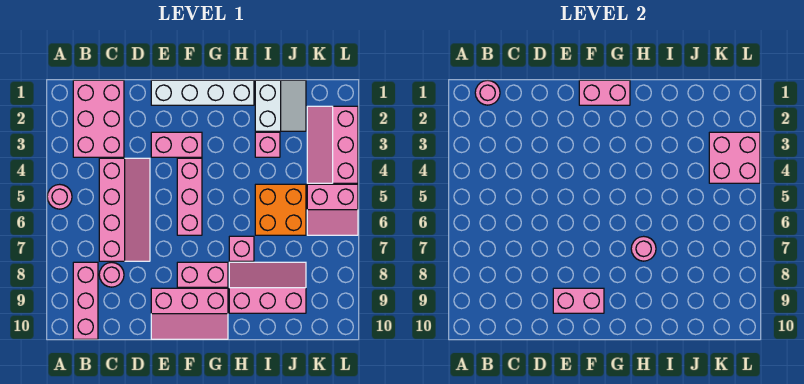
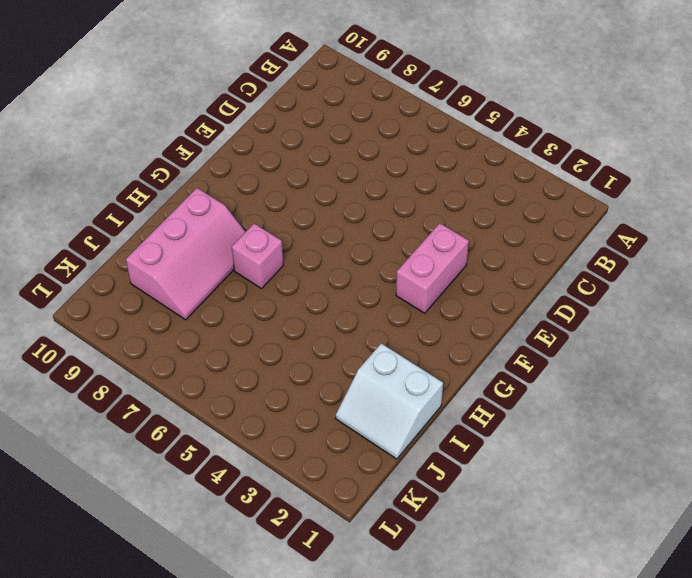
none -> pink round brick A5 level 1
none -> pink brick B1:C3 level 1
none -> pink brick B8:B10 level 1

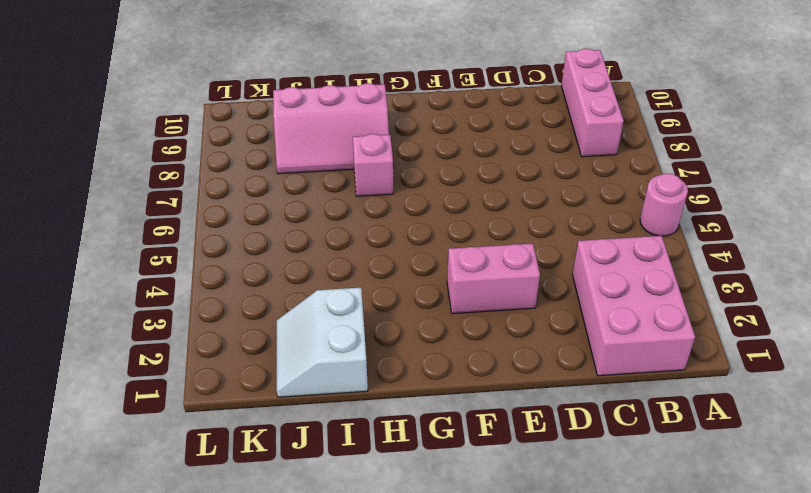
none -> pink slope C4:D7 level 1 top C
none -> pink round brick C8 level 1
none -> white brick E1:H1 level 1

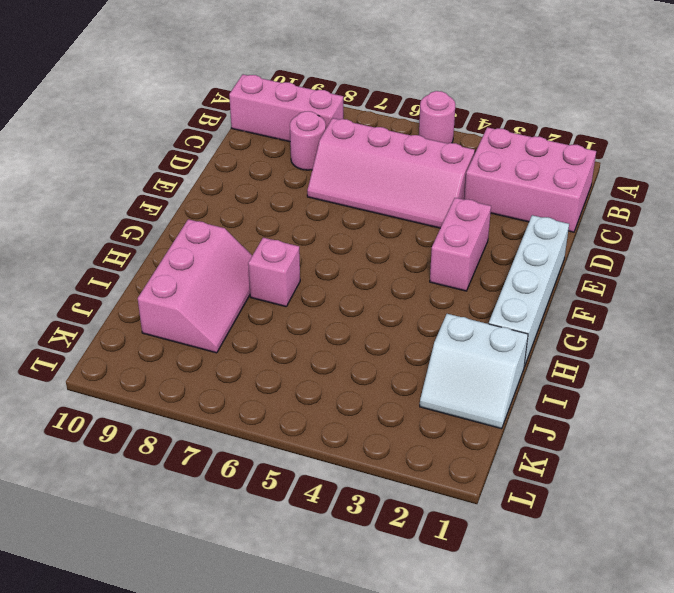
none -> pink slope E9:G10 level 1 top 9
none -> pink brick F4:F6 level 1
none -> pink brick F8:G8 level 1

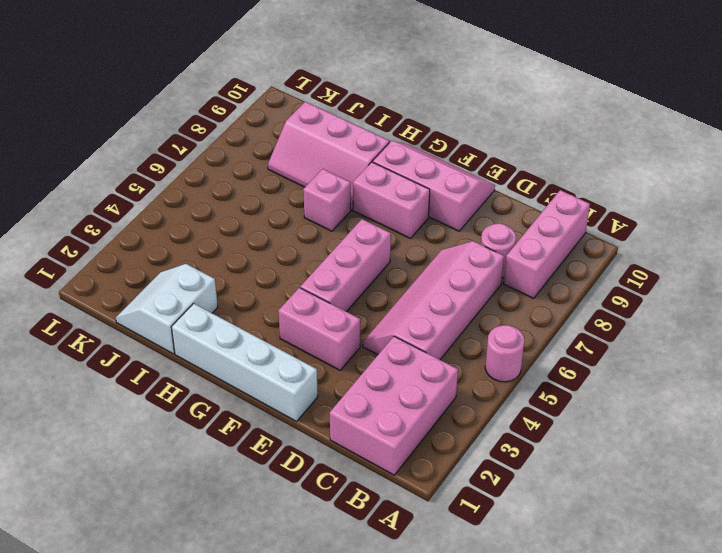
none -> pink brick I3 level 1
none -> orange brick I5:J6 level 1
none -> pink slope K2:L4 level 1 top L

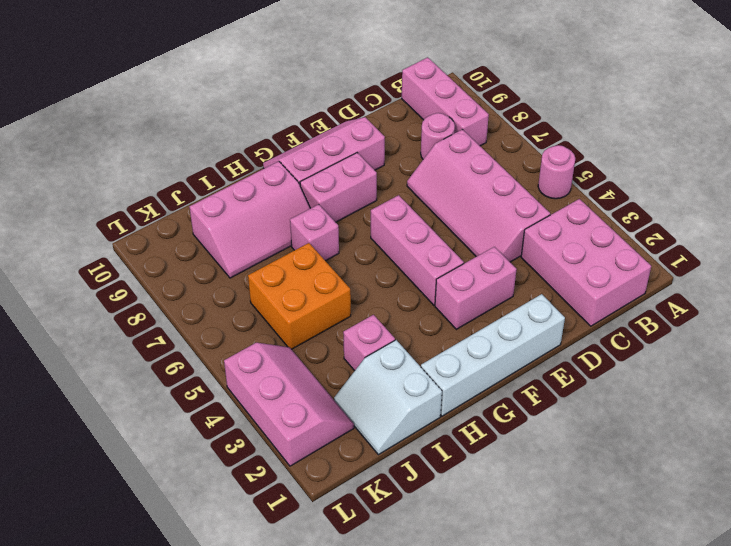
none -> pink slope K5:L6 level 1 top 5
none -> pink round brick B1 level 2
none -> pink brick E9:F9 level 2

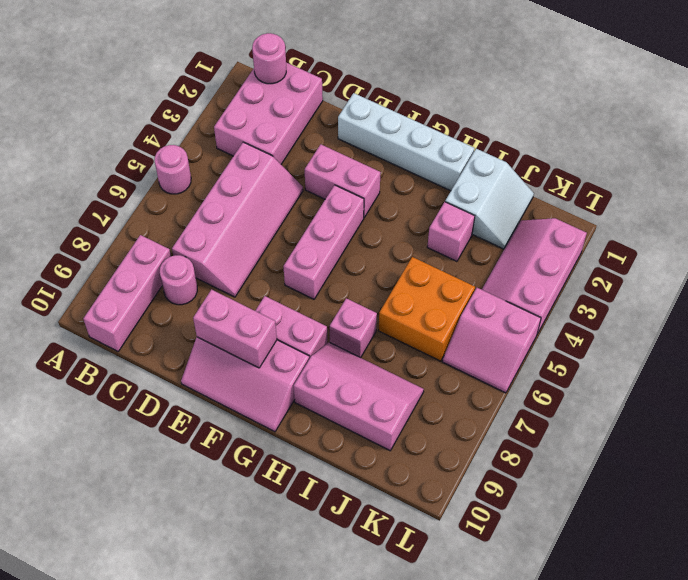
none -> pink brick F1:G1 level 2
none -> pink round brick H7 level 2
none -> pink brick K3:L4 level 2

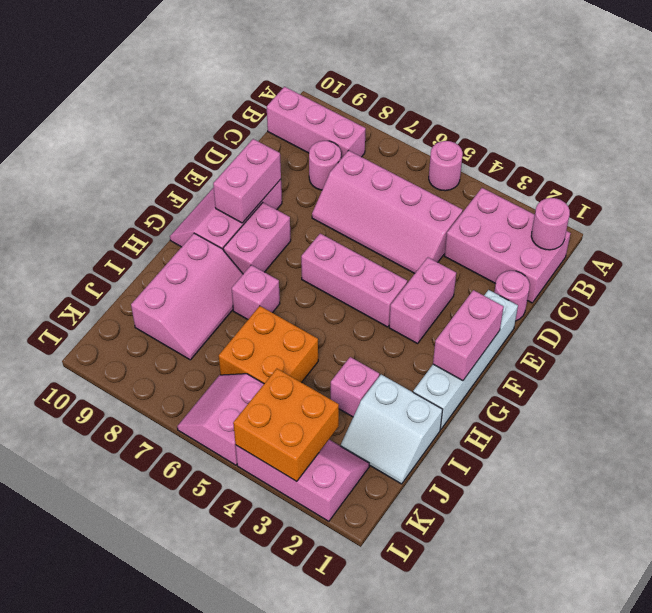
pink round brick D1 level 1 -> pink round brick H7 level 2
orange brick K3:L4 level 2 -> pink brick K3:L4 level 2

